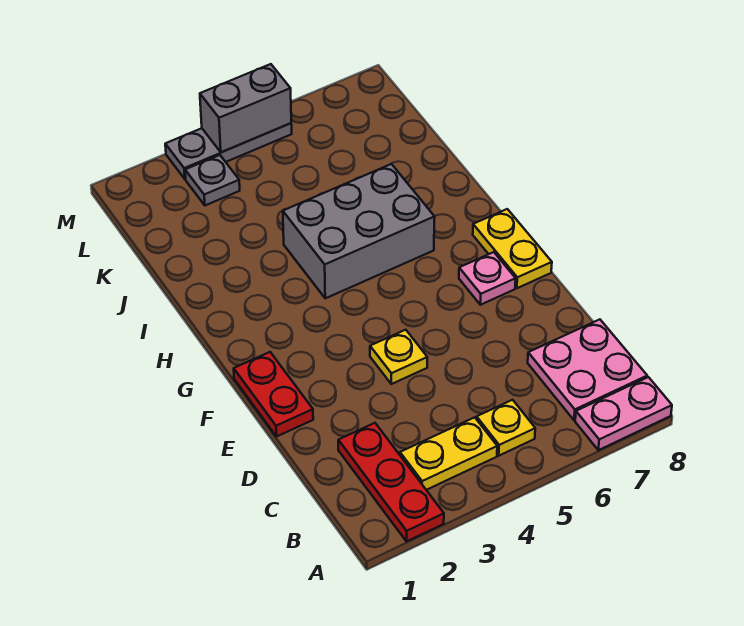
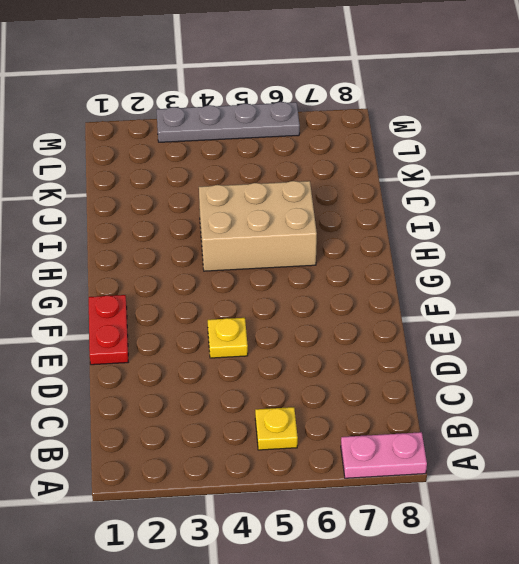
tan brick H4:I6 level 1 -> grey brick H4:I6 level 1
grey plate M3:M6 level 1 -> grey plate M3:M5 level 1
none -> red plate A2:C2 level 1
none -> yellow plate B3:B4 level 1
none -> pink plate B7:C8 level 1

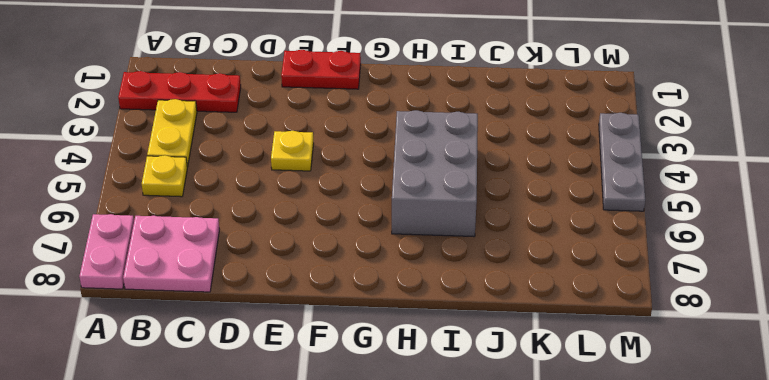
none -> pink plate F7 level 1
none -> yellow plate F8:G8 level 1
none -> grey plate L3 level 1

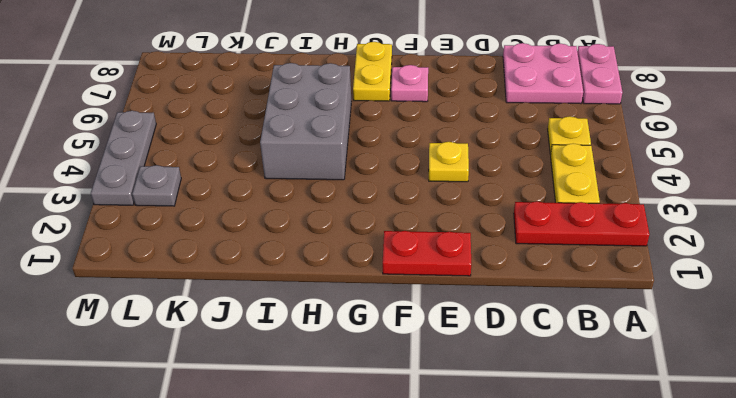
yellow plate G7:G8 level 1 -> yellow plate F8:G8 level 1
none -> grey brick M4:M5 level 2

